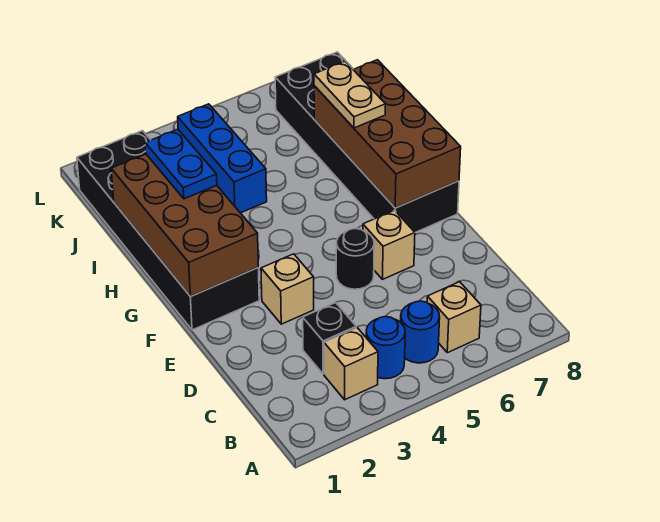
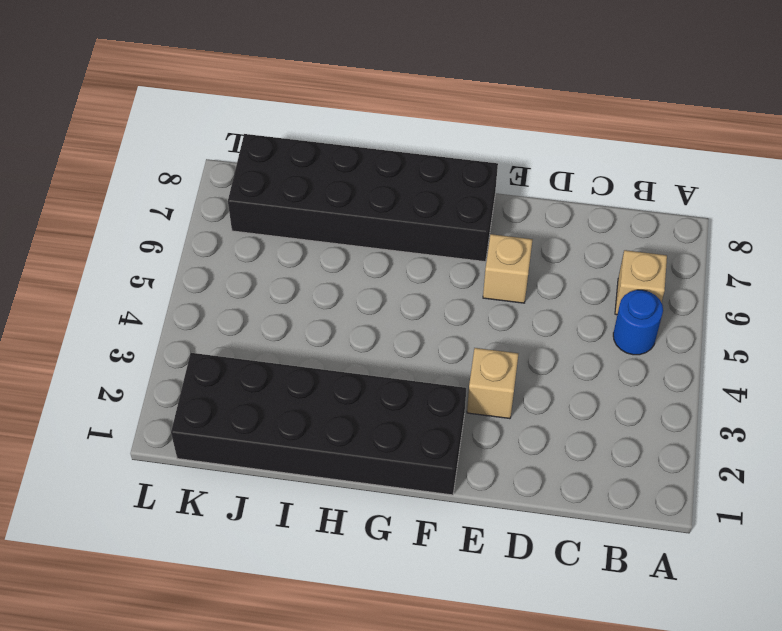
none -> tan brick B3 level 1
none -> blue round brick B4 level 1
none -> black brick C3 level 1

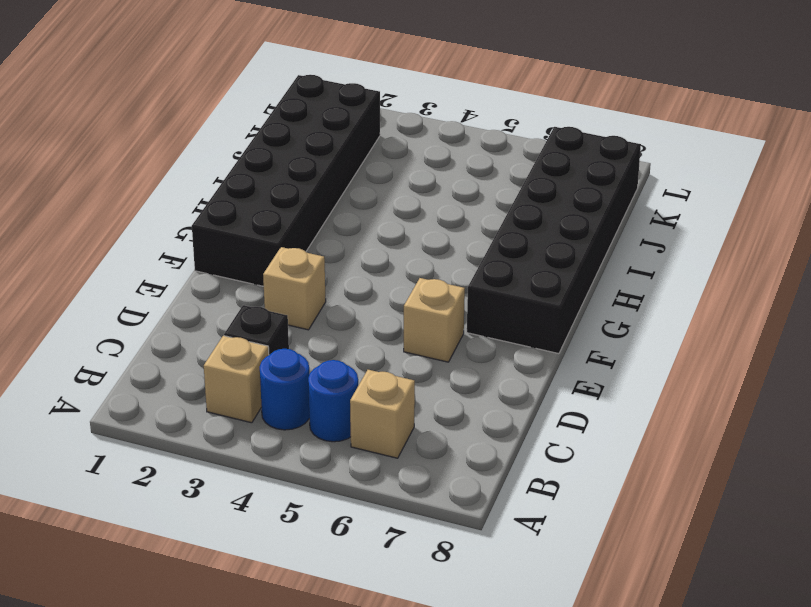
none -> black round brick E5 level 1
none -> blue brick I4:K4 level 1
none -> brown brick F1:I2 level 2

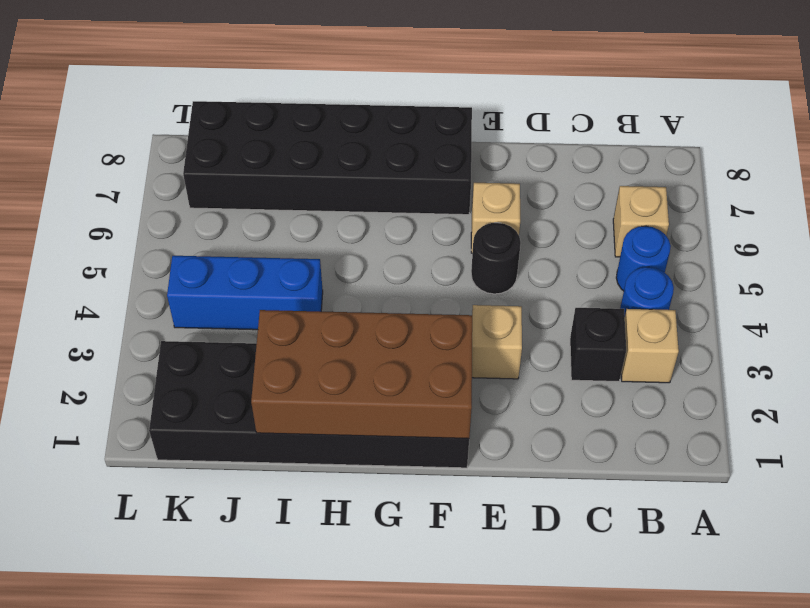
none -> brown brick F7:I8 level 2
none -> blue plate H2:I2 level 3
none -> tan plate H7:I7 level 3

